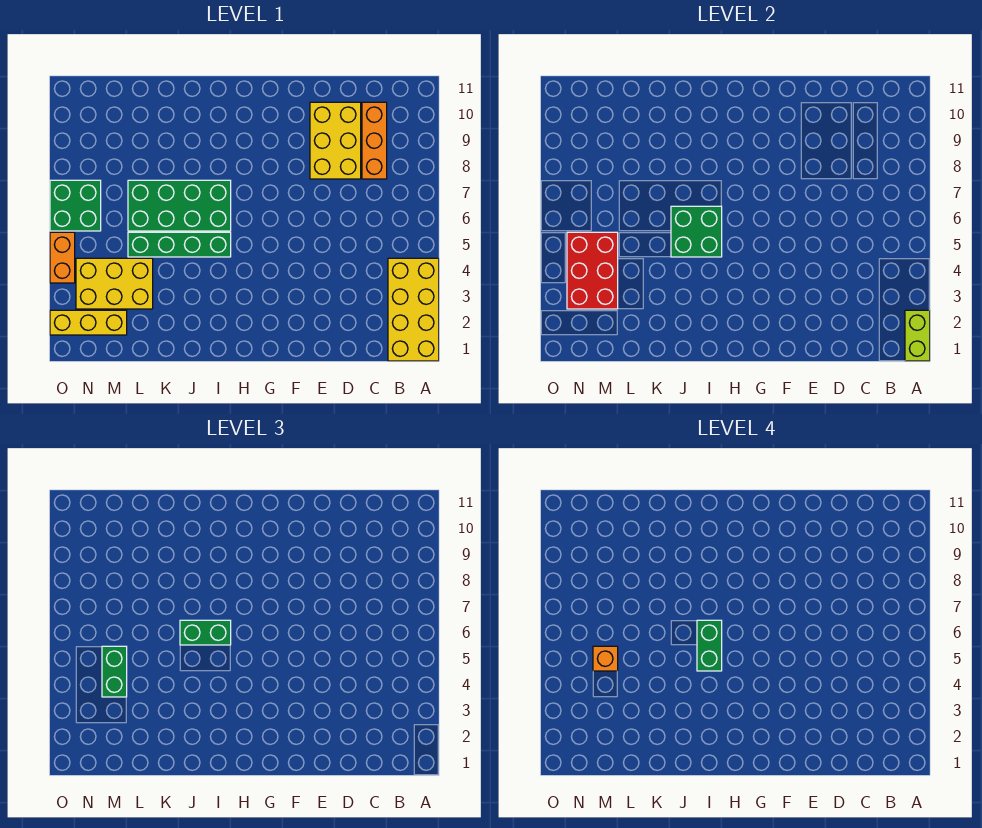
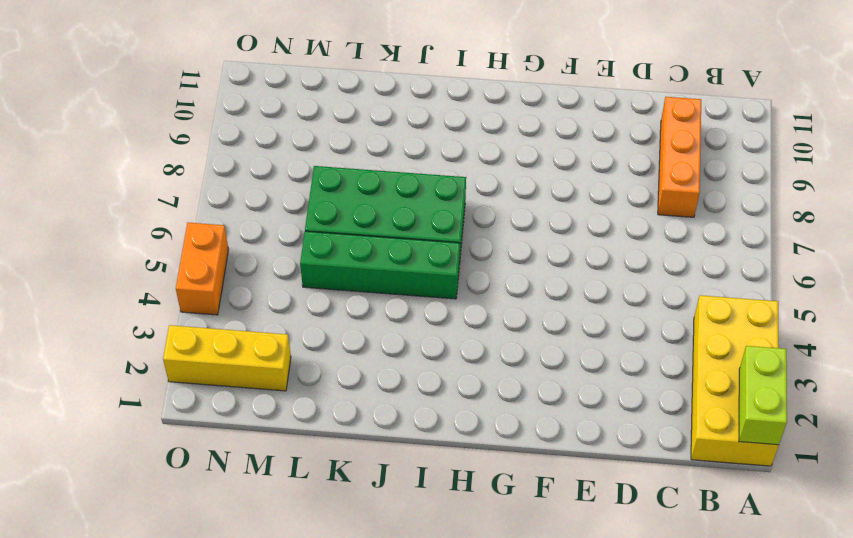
none -> yellow brick D8:E10 level 1
none -> yellow brick L3:N4 level 1
none -> green brick N6:O7 level 1

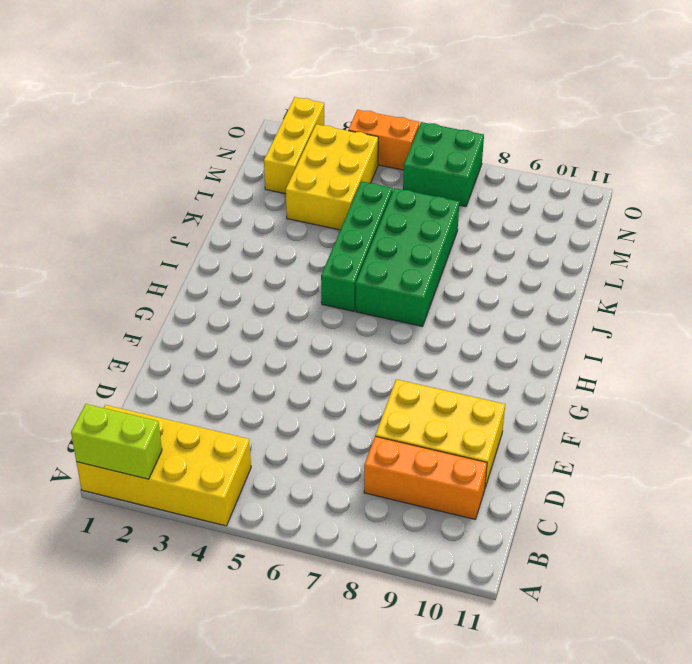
none -> green brick I5:J6 level 2
none -> red brick M3:N5 level 2
none -> green brick I6:J6 level 3

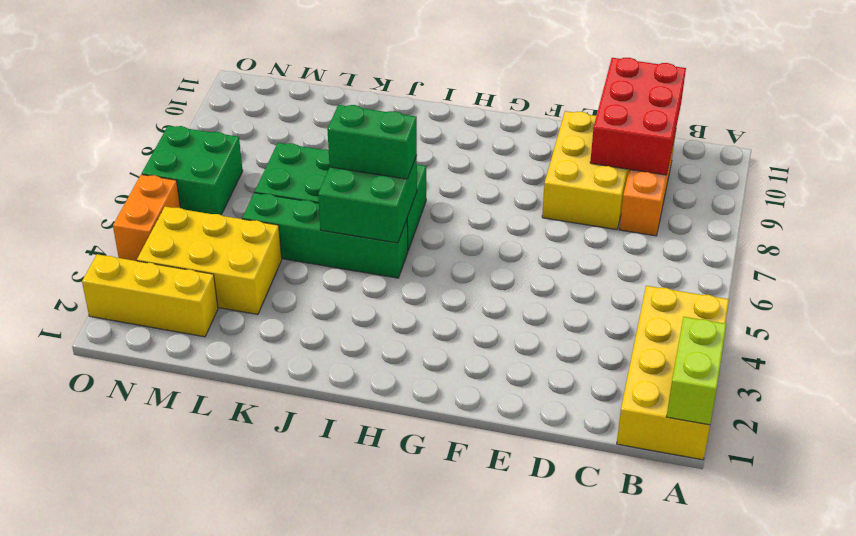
red brick C9:D11 level 2 -> red brick M3:N5 level 2
none -> green brick M4:M5 level 3
none -> green brick I5:I6 level 4
none -> orange brick M5 level 4

